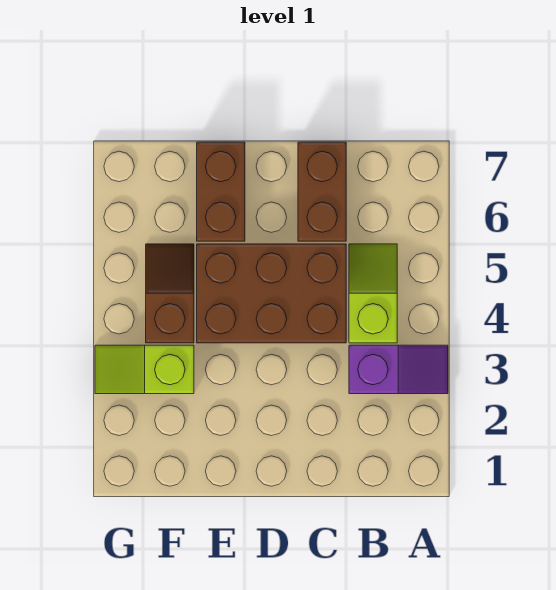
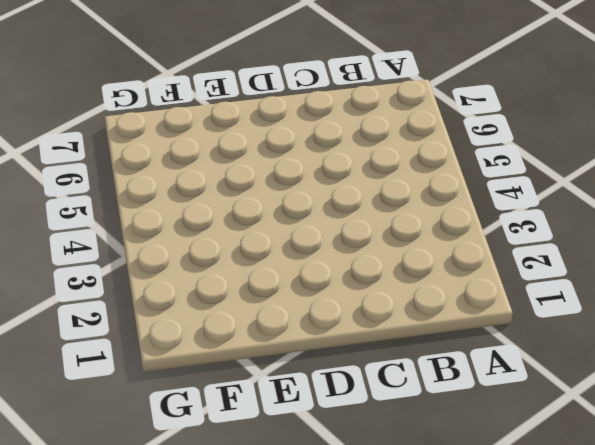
none -> purple slope A3:B3 level 1 top B
none -> lime slope B4:B5 level 1 top 4

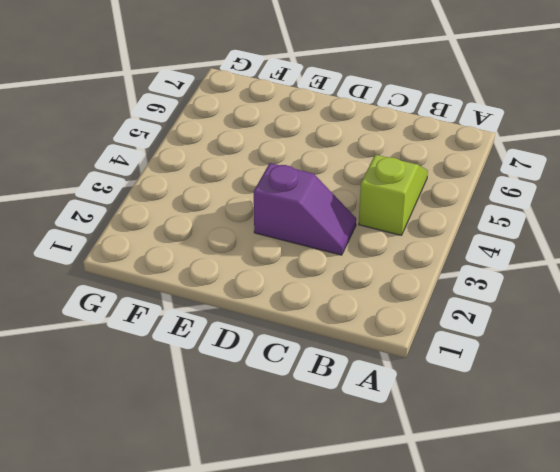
purple slope C3:D3 level 1 top D -> purple slope A3:B3 level 1 top B
none -> brown brick C4:E5 level 1
none -> brown brick C6:C7 level 1

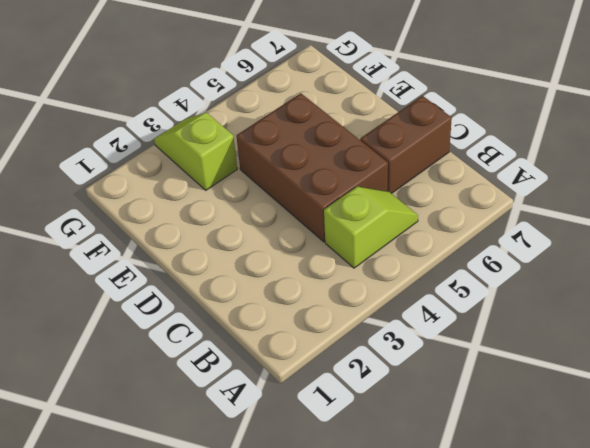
none -> purple slope A3:B3 level 1 top B
none -> brown brick E6:E7 level 1

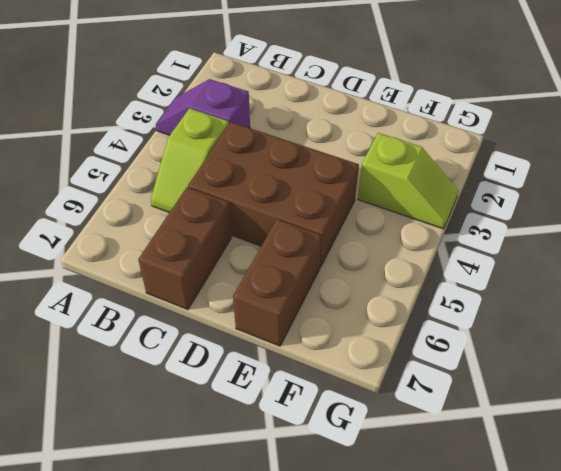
none -> brown slope F4:F5 level 1 top 4

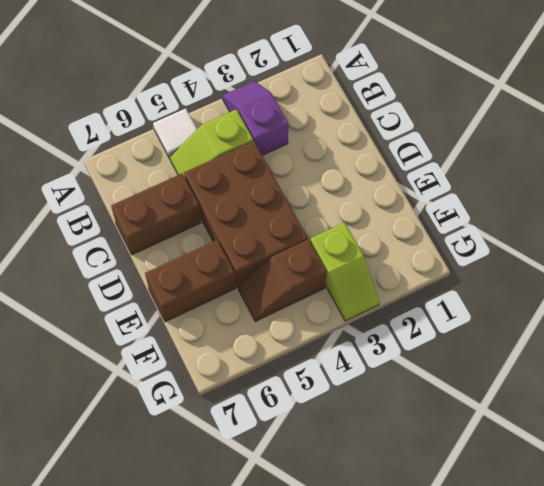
white tile A5 level 1 -> none

